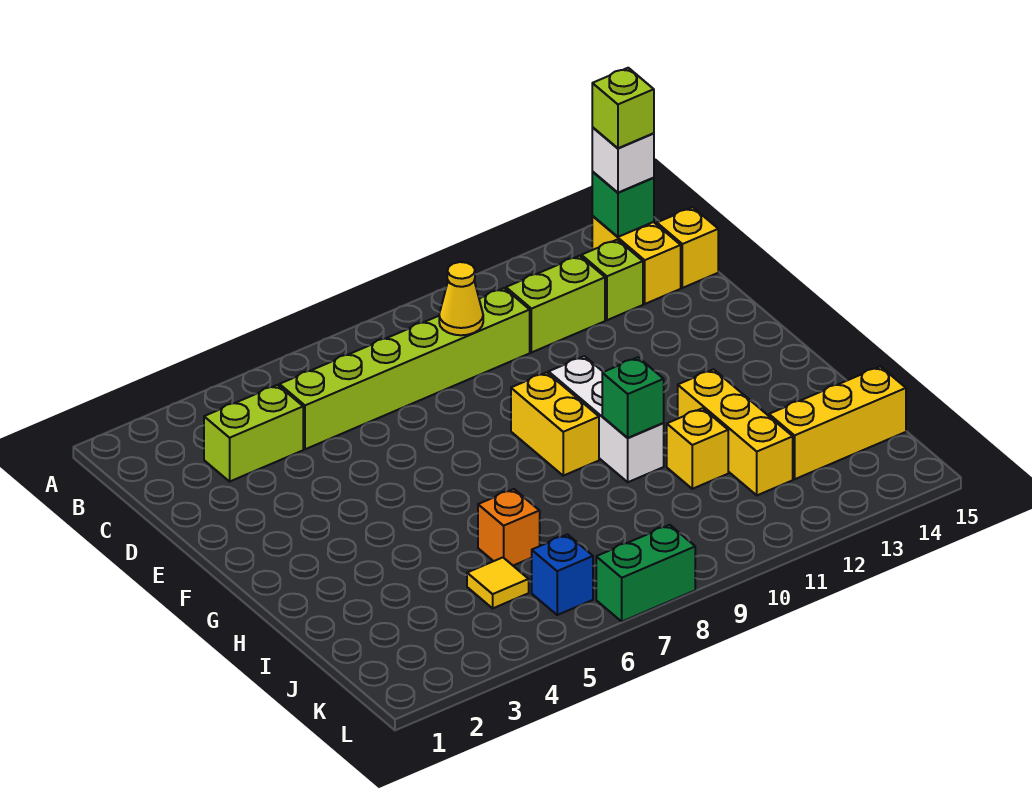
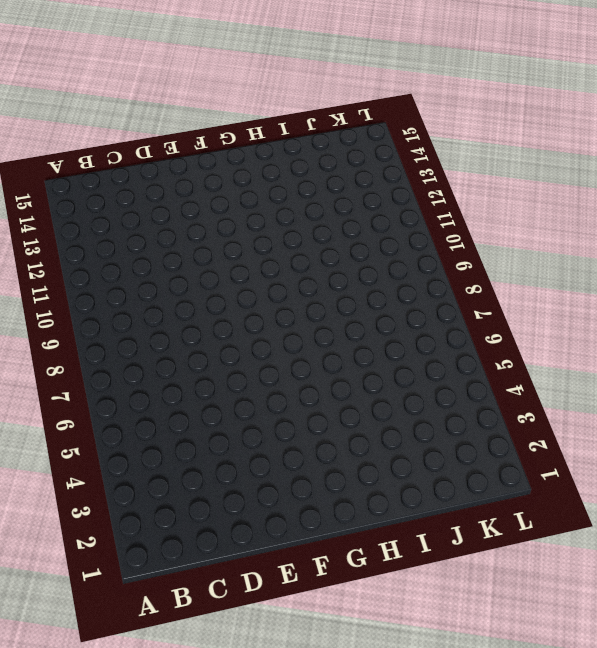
none -> yellow brick B14:C14 level 1
none -> lime brick C3:C4 level 1
none -> lime brick C5:C10 level 1

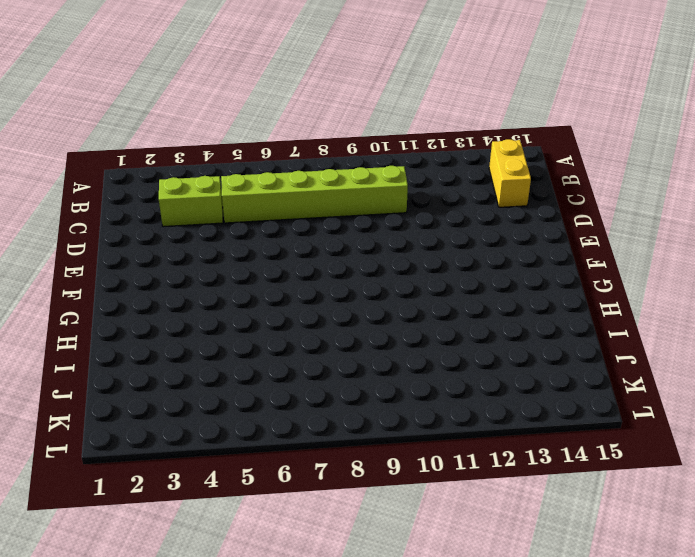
none -> lime brick C11:C12 level 1
none -> lime brick C13 level 1
none -> yellow brick C15 level 1

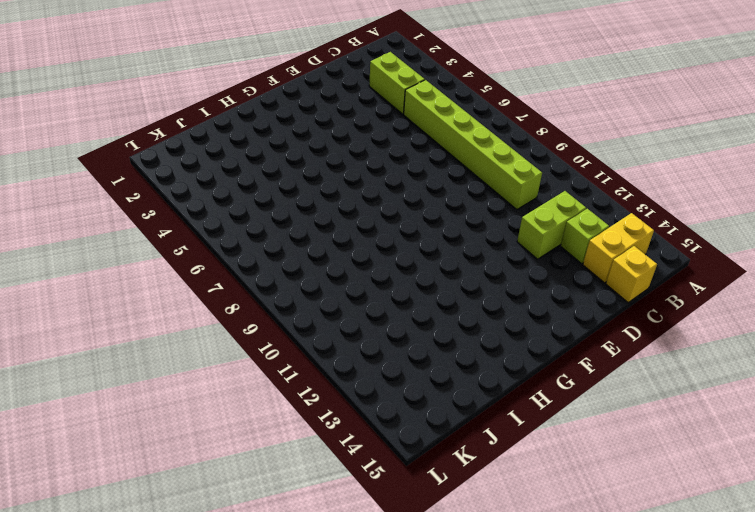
lime brick C12:D12 level 1 -> lime brick C11:C12 level 1
none -> yellow brick F9:G9 level 1
none -> white brick F10:H10 level 1
none -> yellow brick H12:J12 level 1

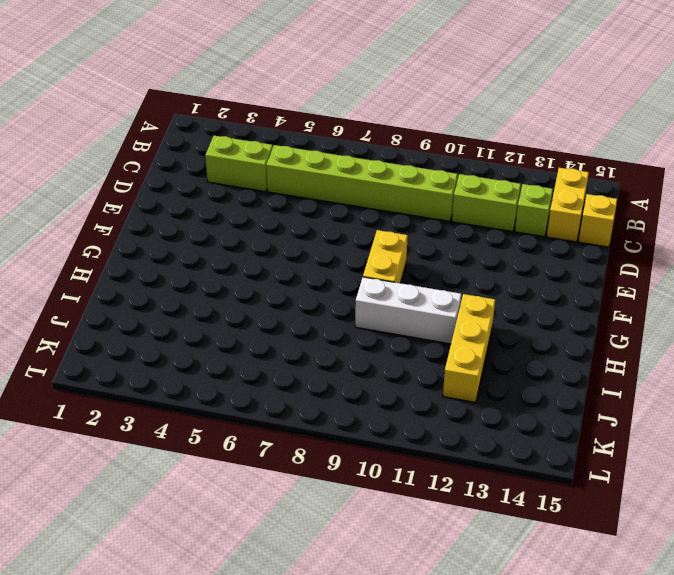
white brick H9:H11 level 1 -> white brick F10:H10 level 1
none -> orange brick I6 level 1
none -> yellow brick I11 level 1
none -> yellow tile J5 level 1

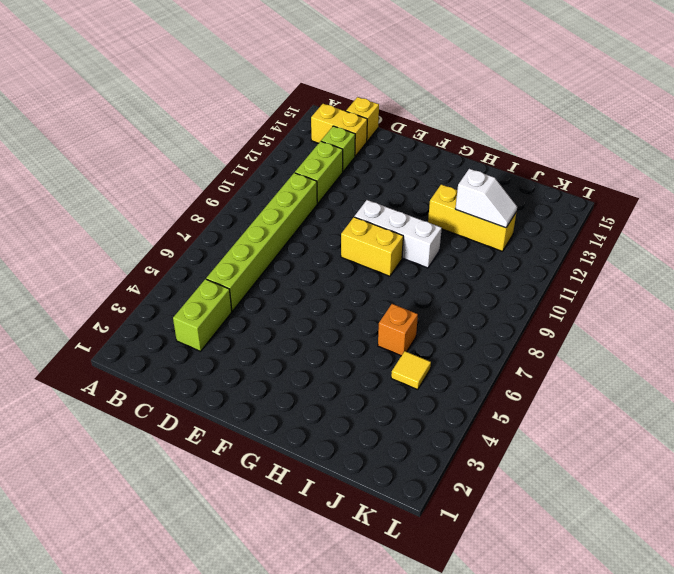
white slope I12:J12 level 2 top I -> none
none -> yellow brick I11 level 1
none -> yellow brick J13:J15 level 1
none -> blue brick K6 level 1

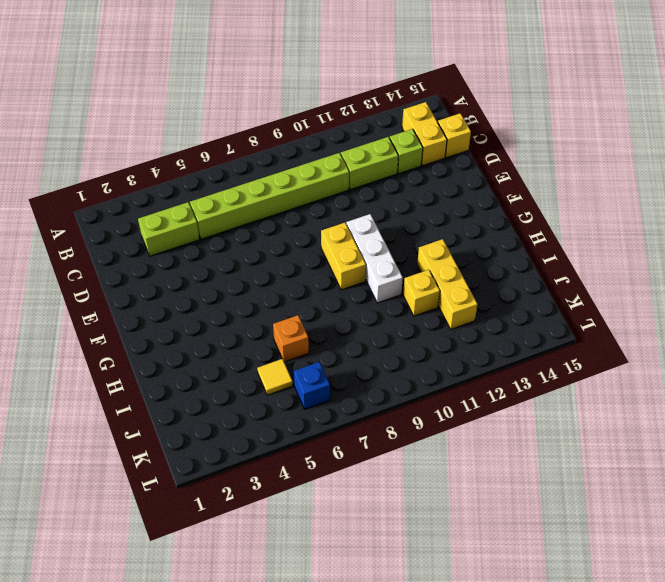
none -> yellow brick J13:J15 level 1
none -> green brick L7:L8 level 1
none -> green brick B14 level 2

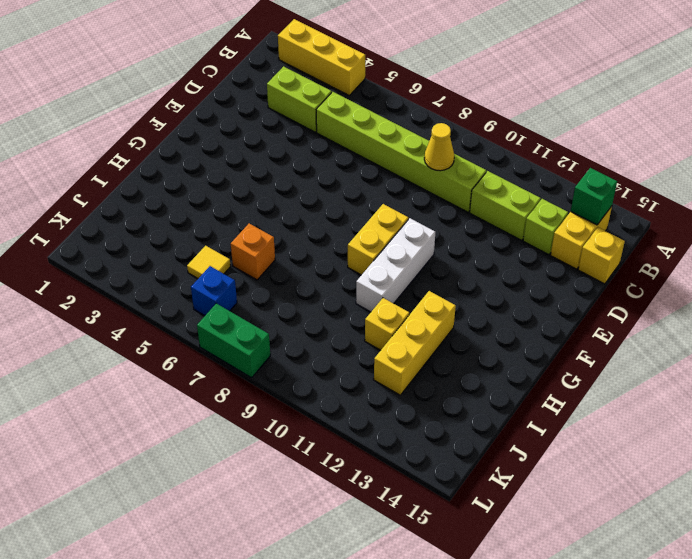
yellow brick A2:A4 level 1 -> yellow brick J13:J15 level 1
none -> green brick H10 level 2
none -> white brick B14 level 3
none -> lime brick B14 level 4

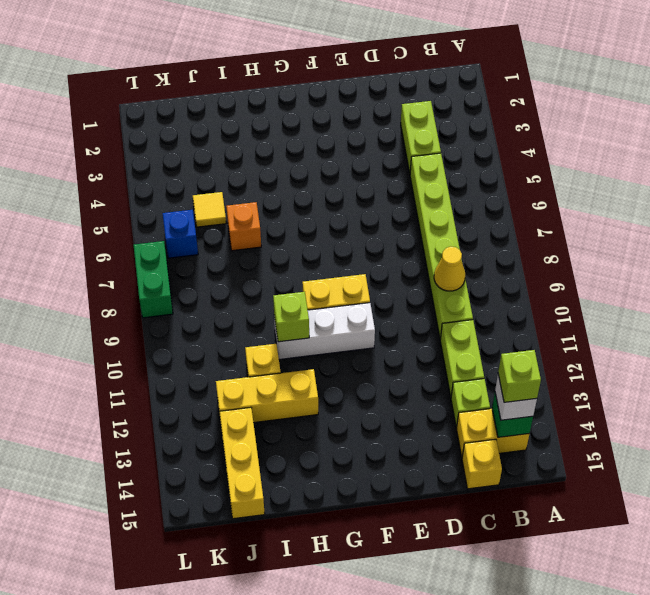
lime brick H10 level 2 -> green brick H10 level 2

